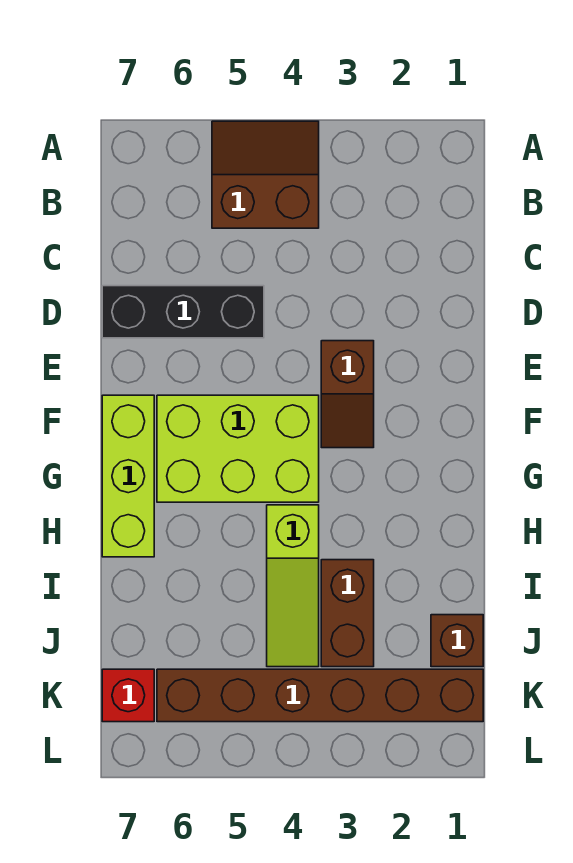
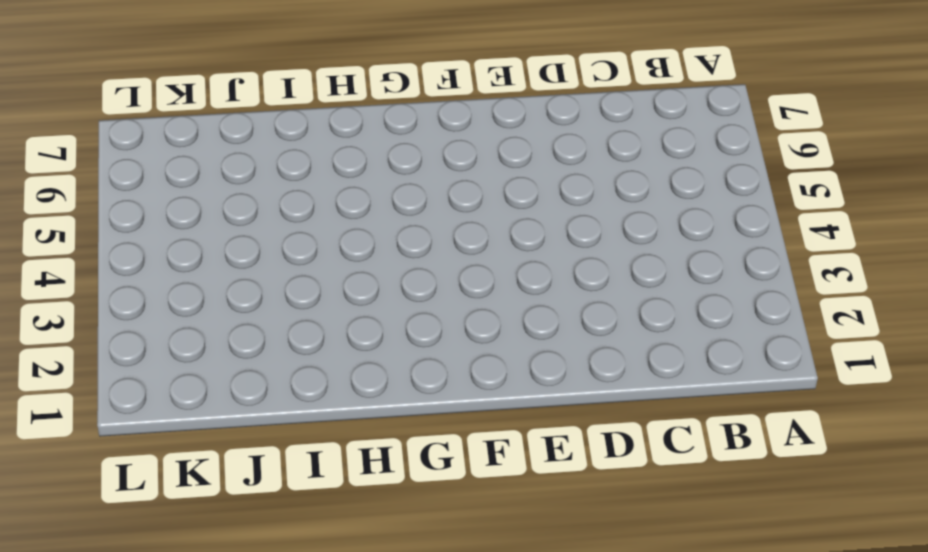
none -> brown slope A4:B5 level 1 top B
none -> black brick D5:D7 level 1

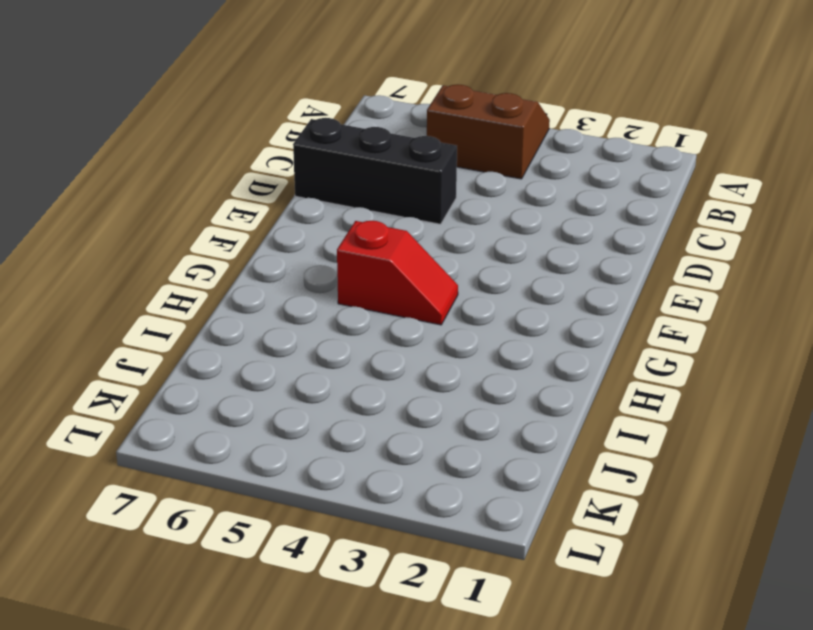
red slope G4:G5 level 1 top 5 -> lime brick F4:G6 level 1
none -> brown slope E3:F3 level 1 top E
none -> lime brick F7:H7 level 1

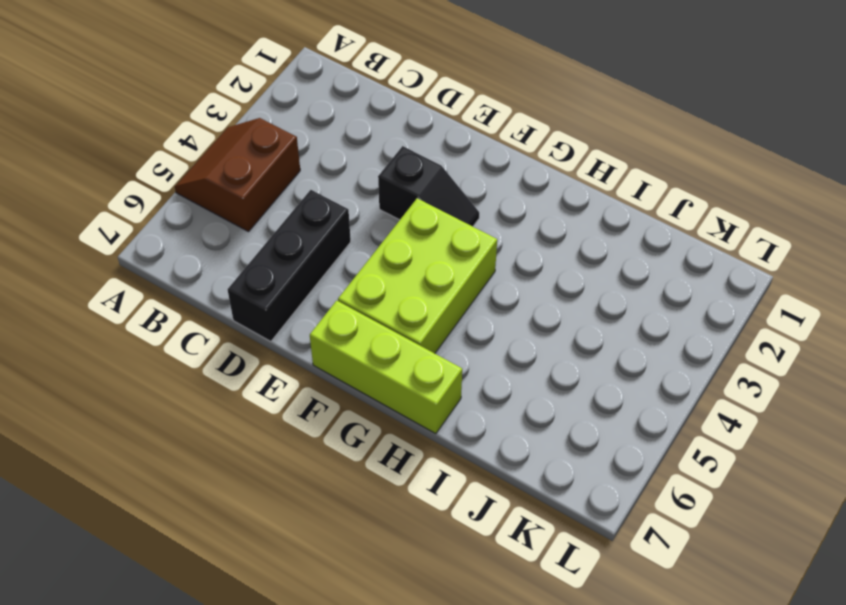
black slope E3:F3 level 1 top E -> brown slope E3:F3 level 1 top E
none -> lime slope H4:J4 level 1 top H
none -> brown brick I3:J3 level 1

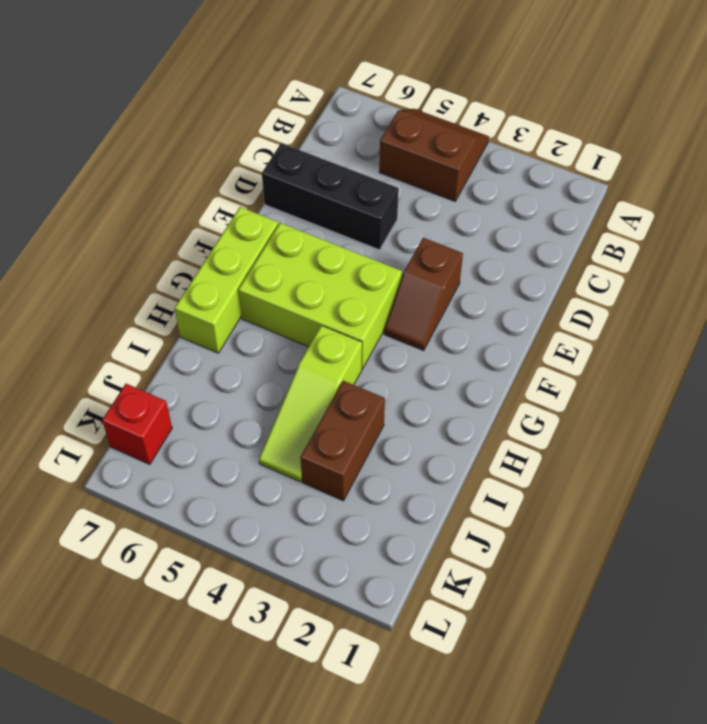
none -> brown brick J1 level 1
none -> brown brick K1:K6 level 1

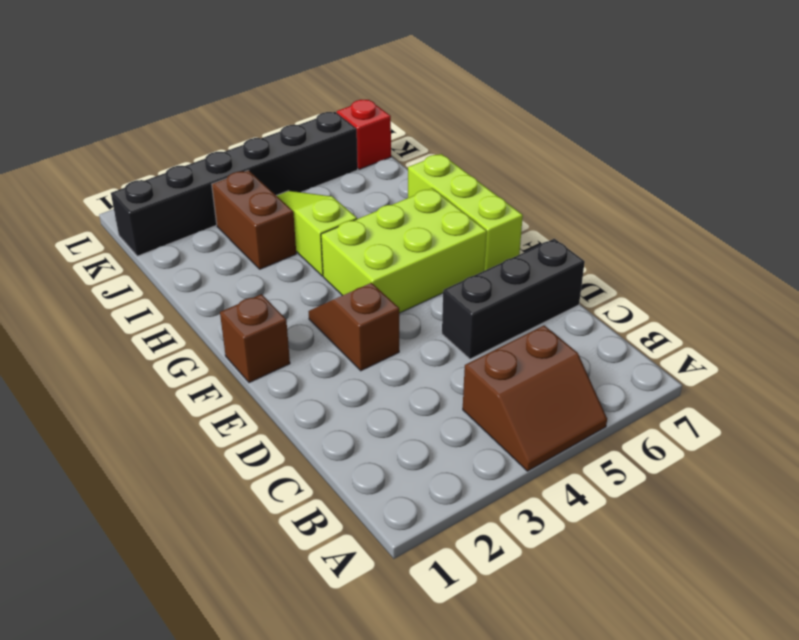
brown brick F1 level 1 -> brown brick J1 level 1
black brick K1:K6 level 1 -> brown brick K1:K6 level 1

